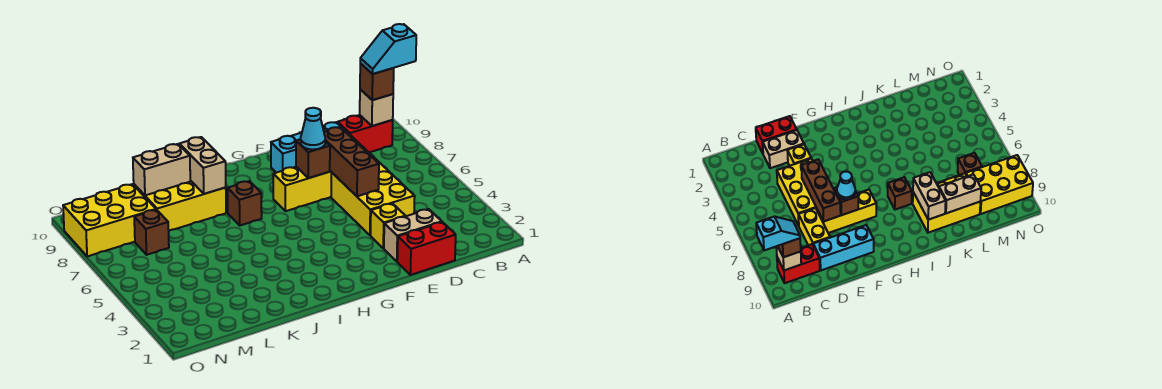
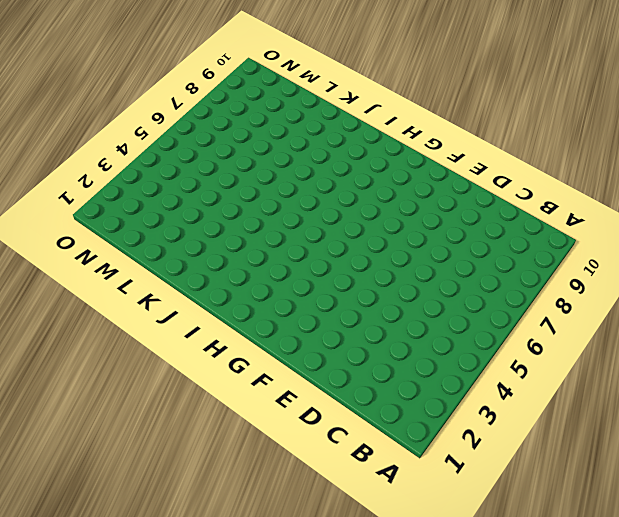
none -> red brick B9:C9 level 1
none -> red brick D1:E1 level 1
none -> tan brick D2:E2 level 1

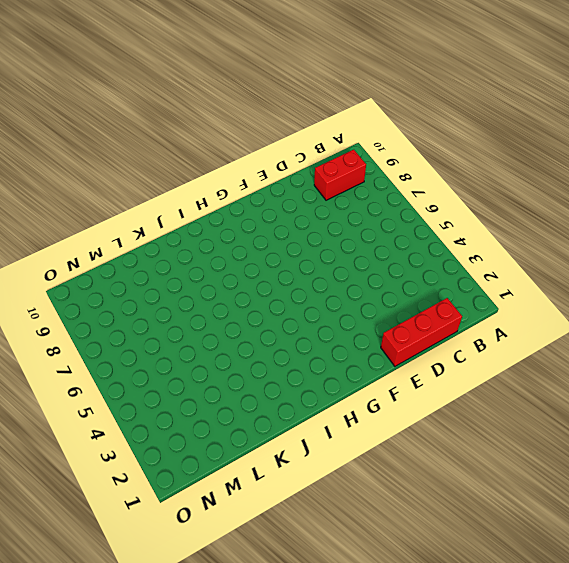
red brick C1:E1 level 1 -> red brick D1:E1 level 1
none -> tan brick D2:E2 level 1
none -> yellow brick D4:E6 level 1
none -> yellow brick D7:D8 level 1

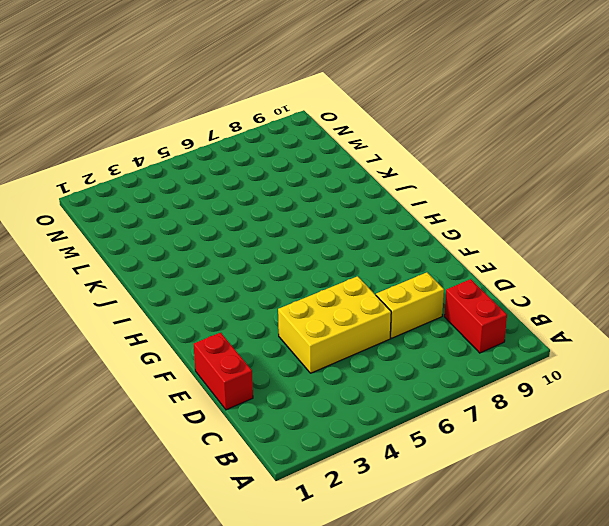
none -> tan brick D2:E2 level 1
none -> cyan brick D9:F9 level 1
none -> yellow brick E3 level 1

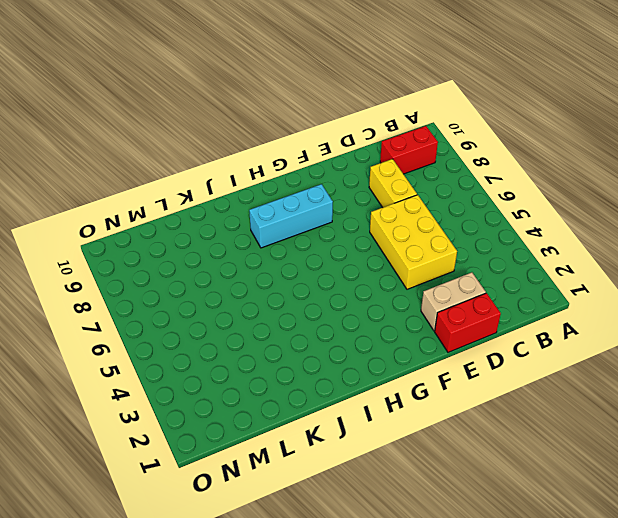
cyan brick G8:I8 level 1 -> cyan brick D9:F9 level 1
none -> yellow brick E3 level 1
none -> yellow brick E7:G7 level 1
none -> brown brick I7 level 1

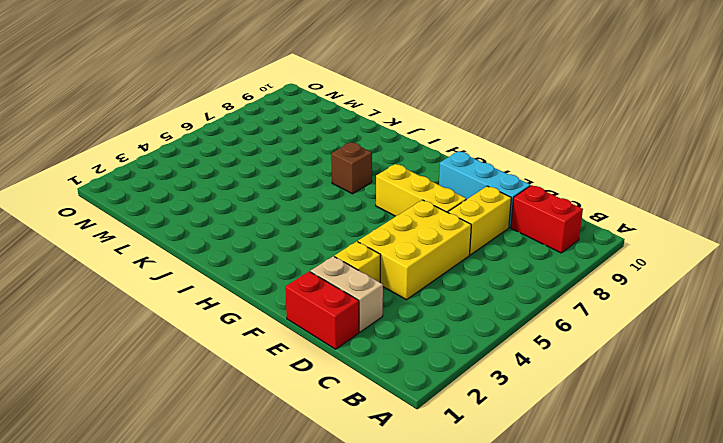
none -> yellow brick J8:L9 level 1
none -> brown brick M7 level 1
none -> yellow brick M8:O9 level 1

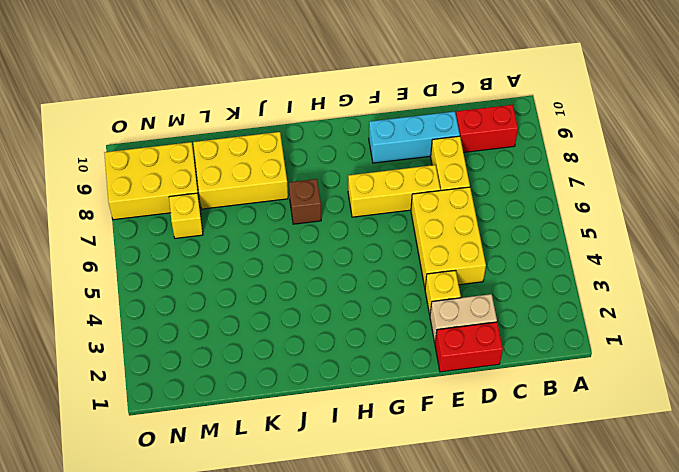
yellow brick M7 level 1 -> brown brick M7 level 1
none -> tan brick B9 level 2
none -> brown brick E5:E7 level 2
none -> brown brick F7 level 2

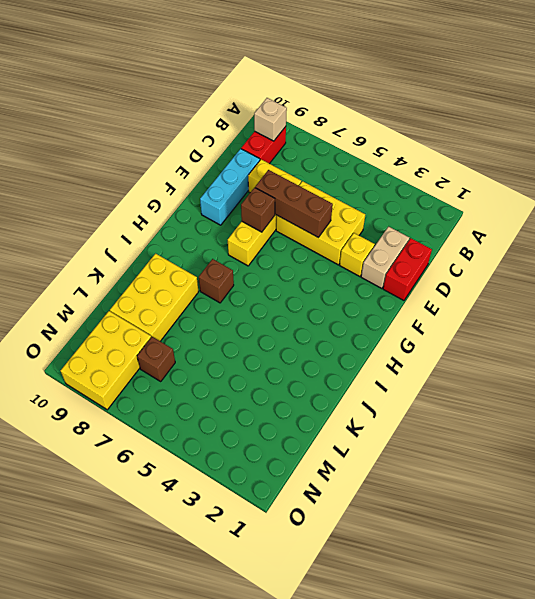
none -> tan brick J8:J9 level 2
none -> tan brick K9:L9 level 2
none -> brown brick B9 level 3

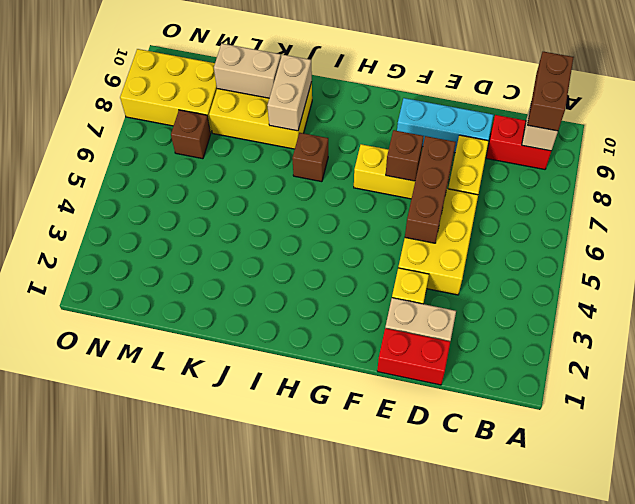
brown brick B9:B10 level 3 -> brown brick B9 level 3
none -> cyan cone F7 level 3
none -> cyan slope A9:B9 level 4 top A

